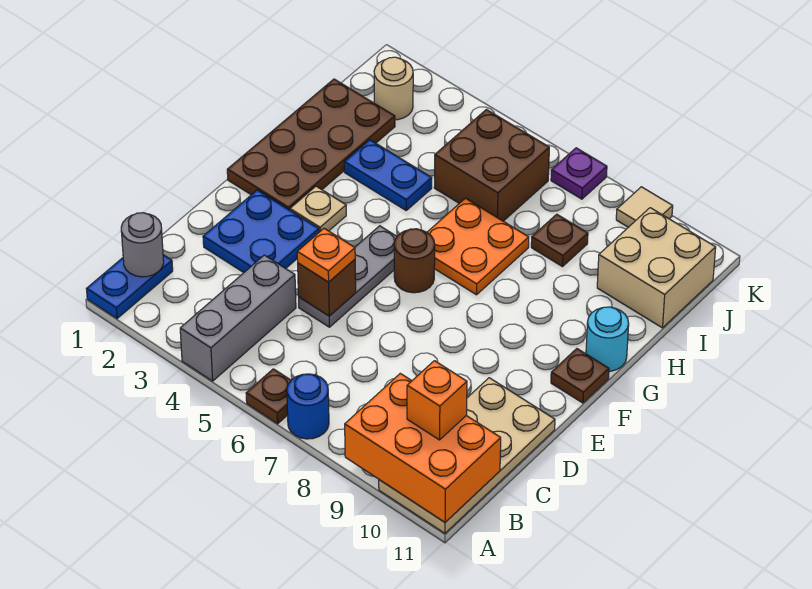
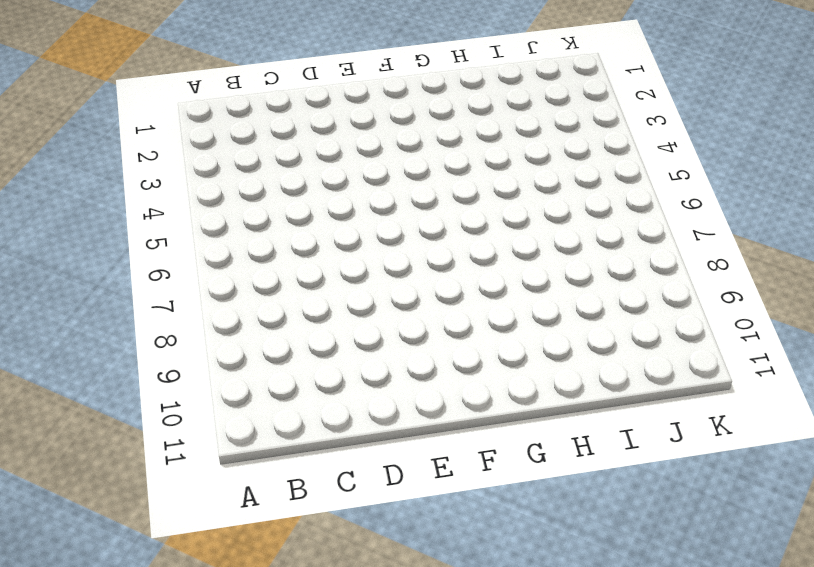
none -> blue plate A1:B1 level 1
none -> grey brick A4:C4 level 1
none -> brown plate A6 level 1

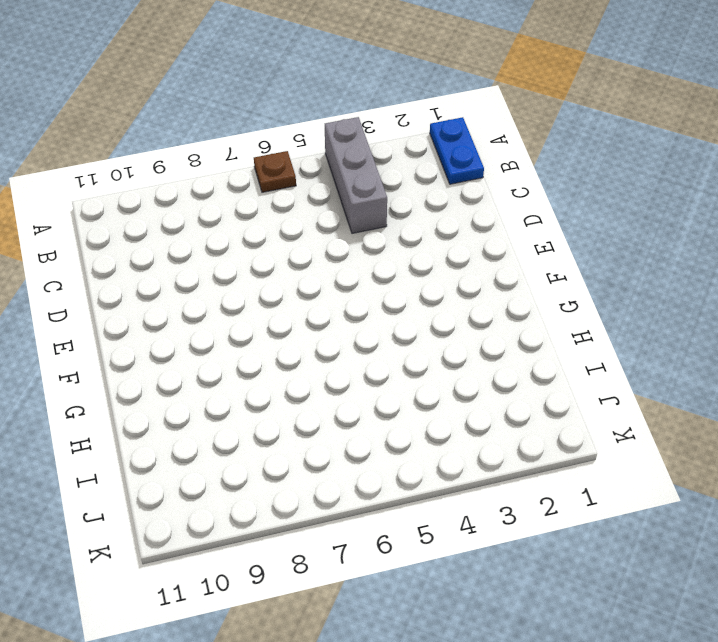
none -> blue round brick A7 level 1
none -> tan plate A10:D11 level 1
none -> blue plate D2:E3 level 1

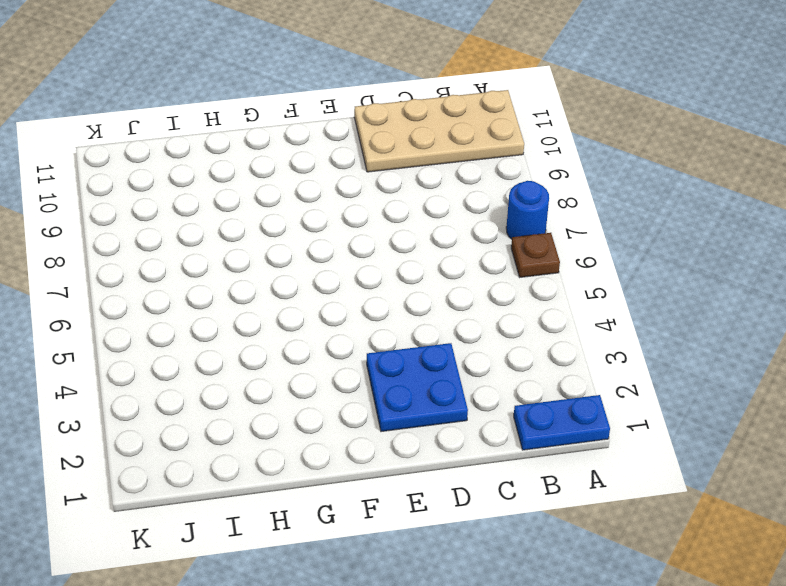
none -> grey brick A4:C4 level 1
none -> grey plate D5:F5 level 1
none -> brown plate F1:I2 level 1

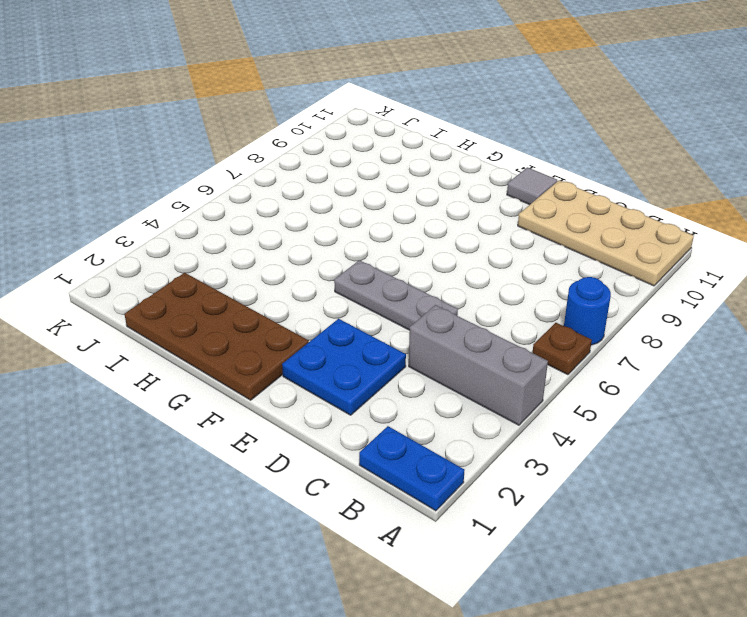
grey tile E11 level 1 -> none
none -> tan plate F3 level 1
none -> brown round brick F6 level 1
none -> brown plate F11 level 1

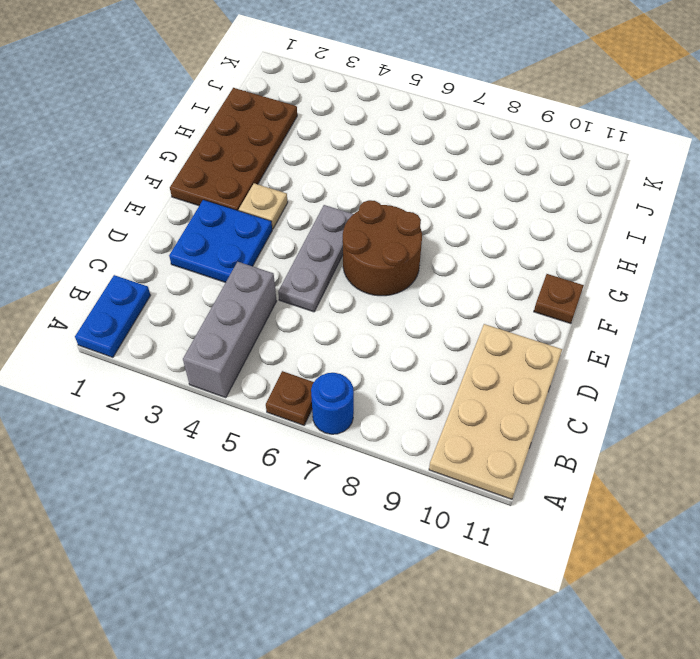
brown round brick E6:F7 level 1 -> brown round brick F6 level 1
none -> orange plate G6:H7 level 1
none -> cyan round brick G11 level 1
none -> blue plate H3:H4 level 1

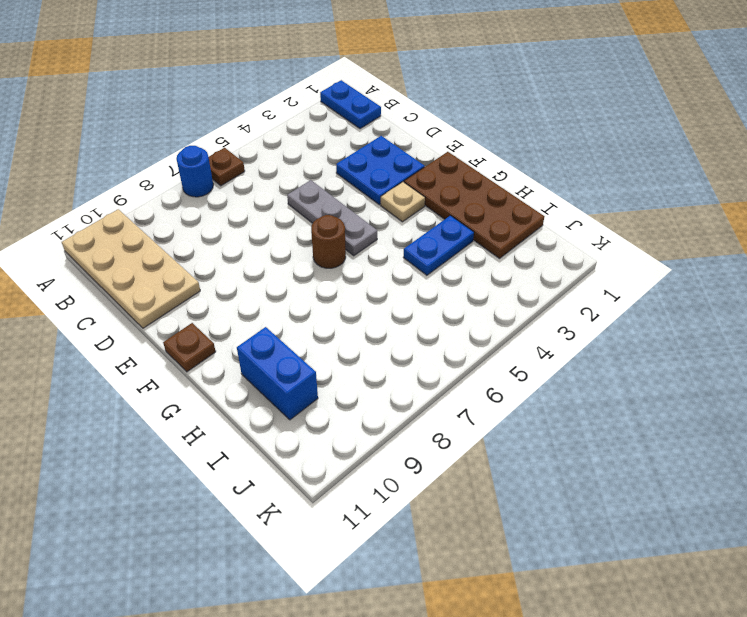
blue brick H10:I10 level 1 -> tan brick I10:J11 level 1
none -> grey brick A4:C4 level 1
none -> orange plate G6:H7 level 1
none -> cyan round brick G11 level 1

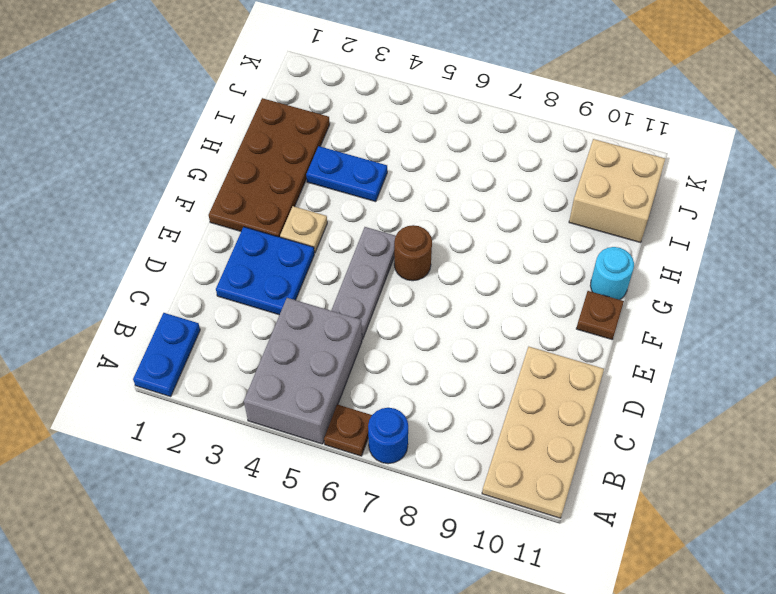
grey brick A4:C5 level 1 -> grey brick A4:C4 level 1
none -> orange plate G6:H7 level 1
none -> brown brick I5:J6 level 1
none -> brown plate I8 level 1

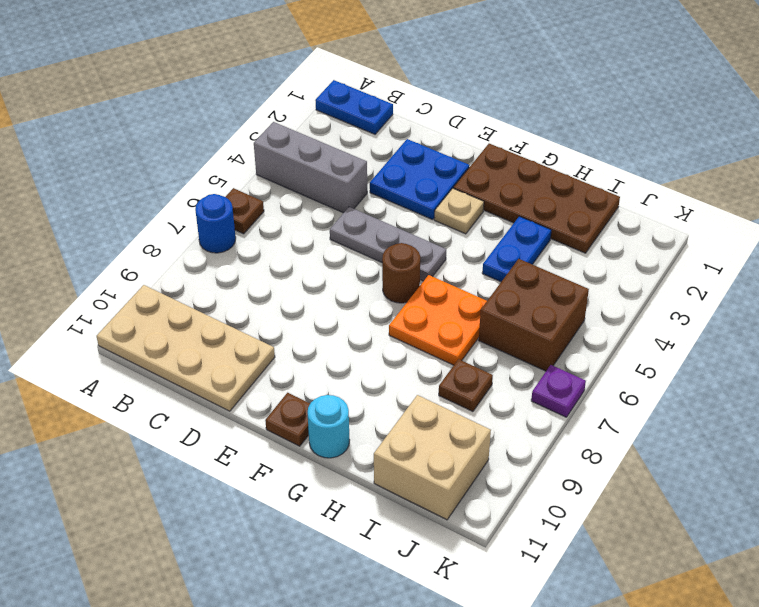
none -> tan round brick J2 level 1
none -> tan tile K9 level 1
none -> orange brick A9:B11 level 2

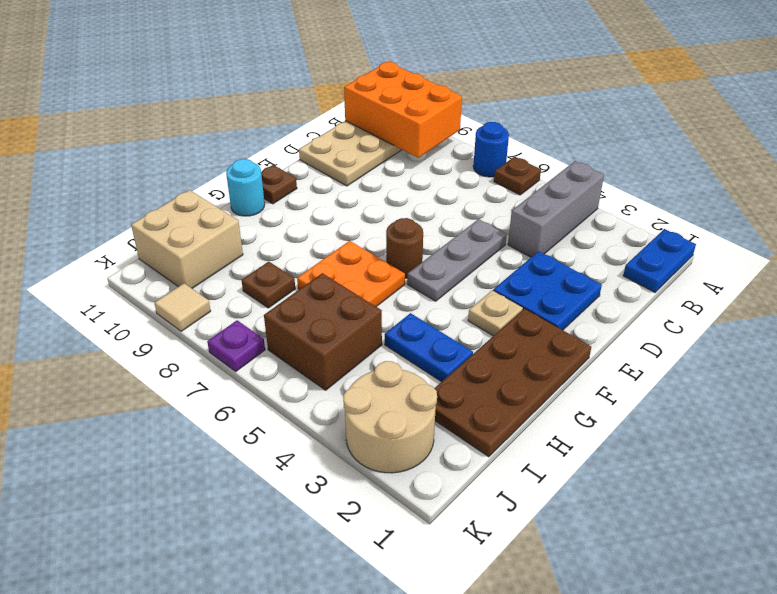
tan round brick J2:K3 level 1 -> tan round brick J2 level 1
none -> grey round brick B1 level 2
none -> brown brick D5 level 2
none -> orange brick B10 level 3

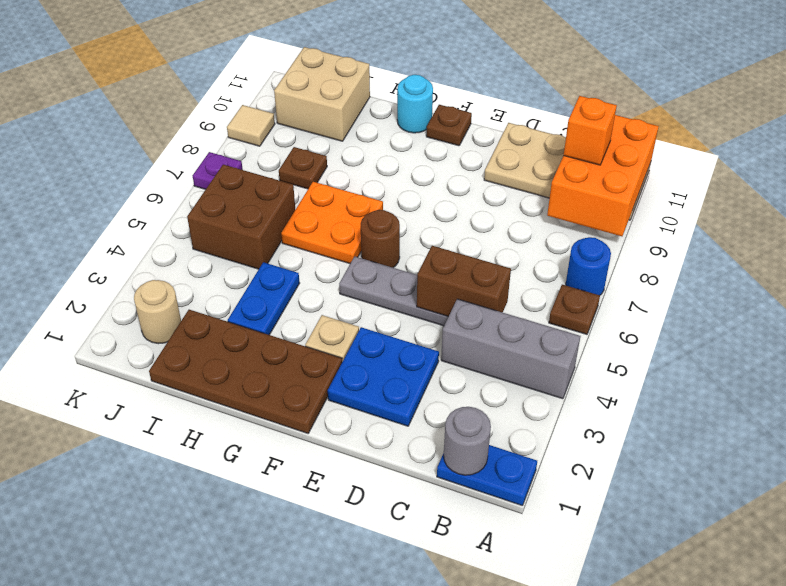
brown brick C5:D5 level 2 -> brown brick D5 level 2
none -> orange plate D5 level 3

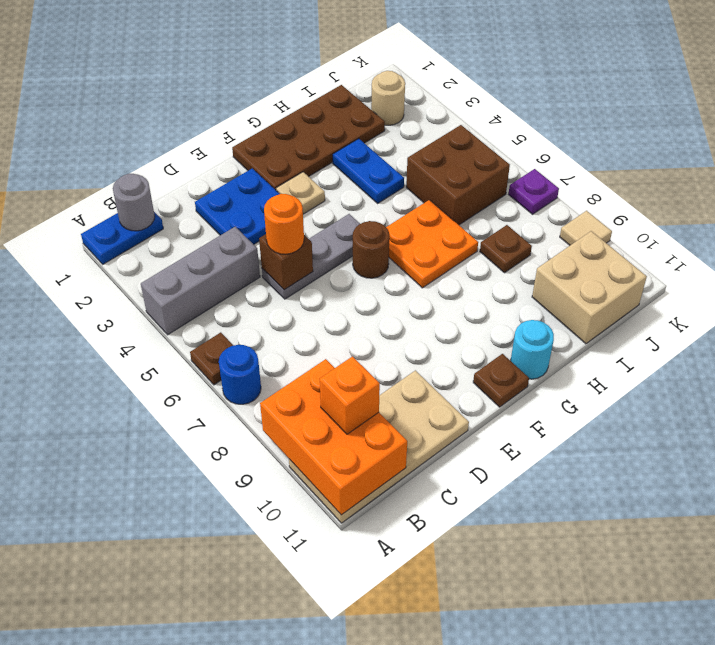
orange round brick D5 level 3 -> orange plate D5 level 3

